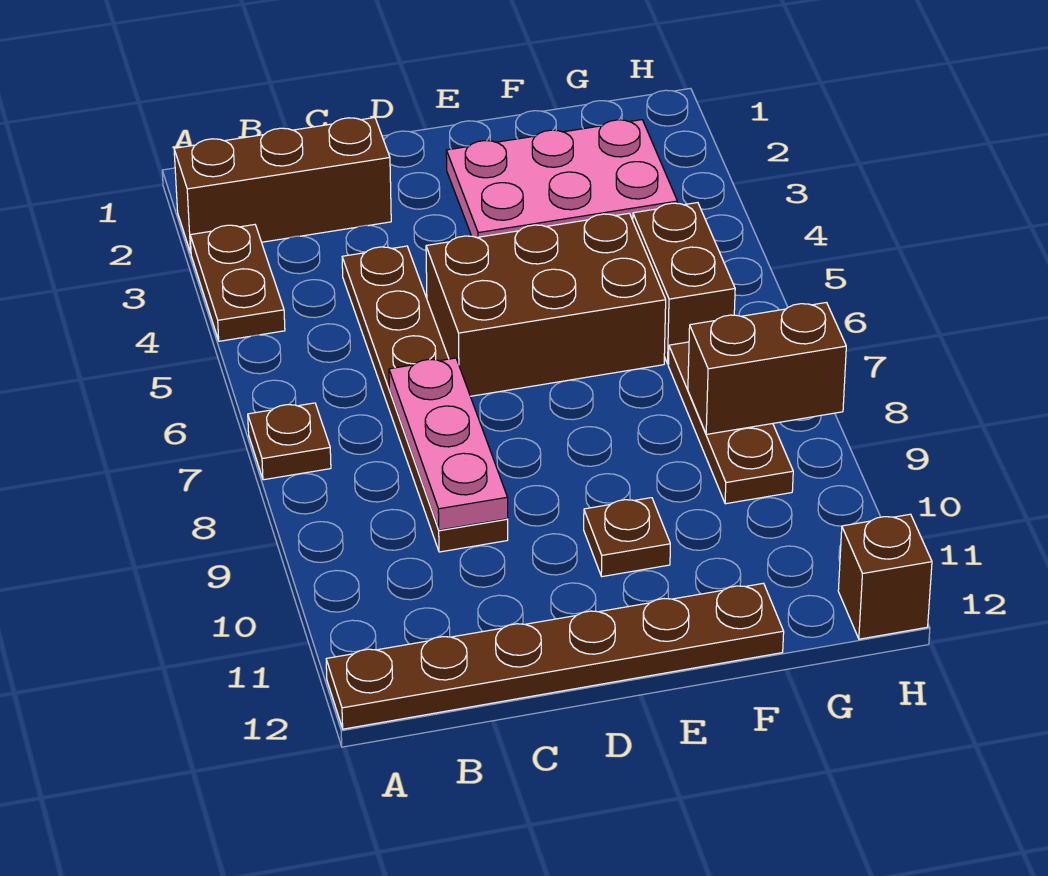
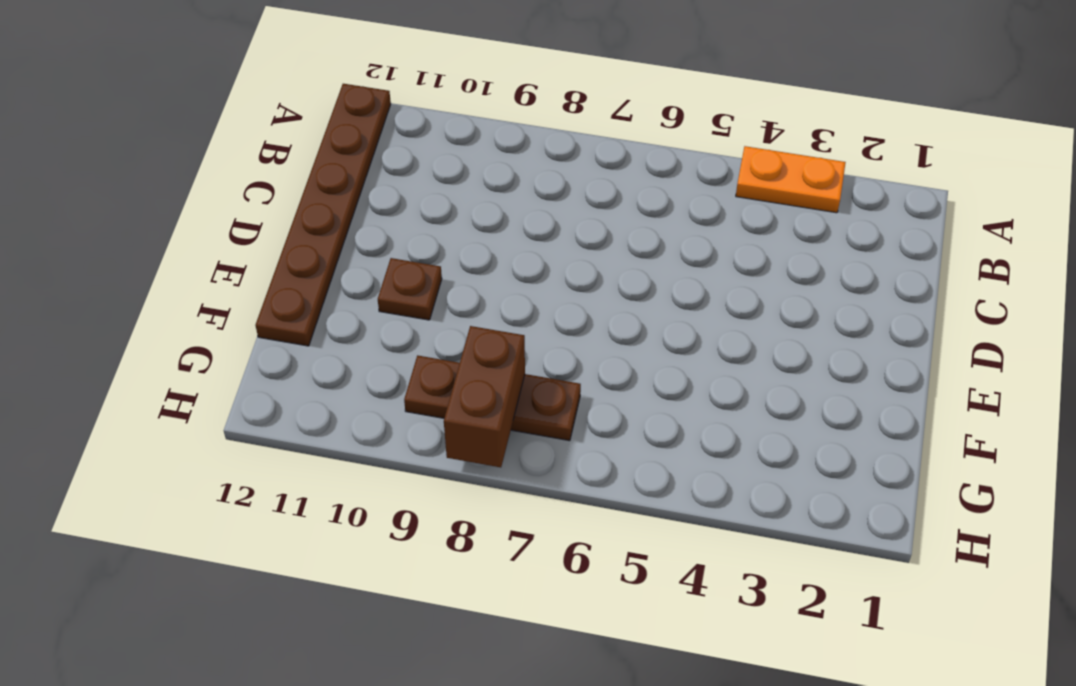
orange plate A3:A4 level 1 -> brown plate A3:A4 level 1
none -> brown brick A2:C2 level 1
none -> brown plate A7 level 1
none -> brown plate C4:C9 level 1

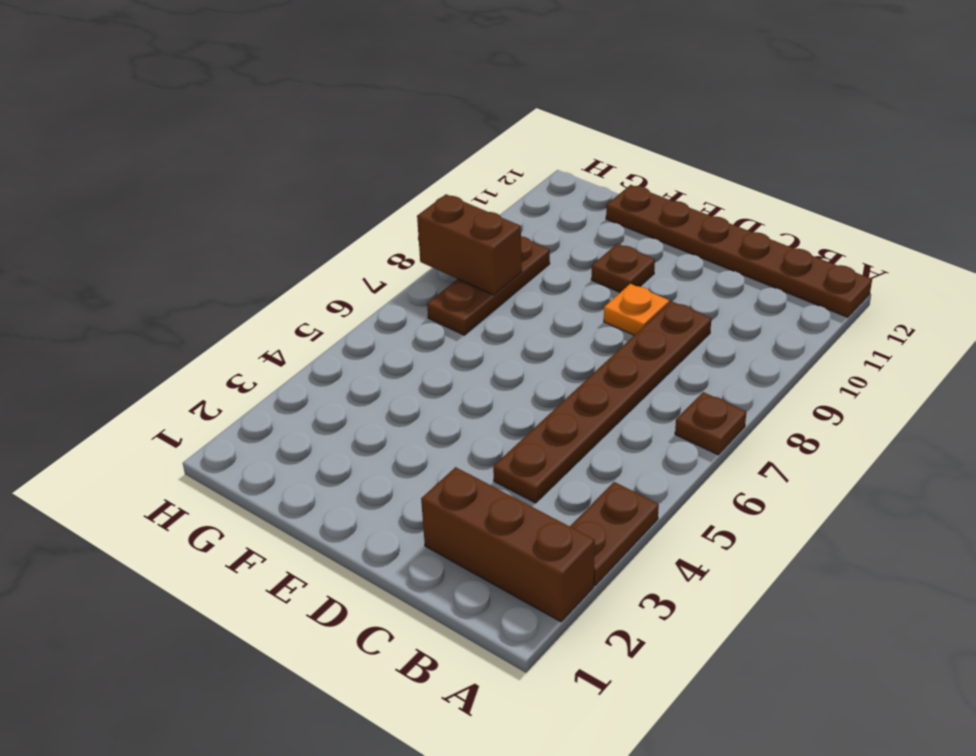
orange plate D9 level 1 -> none
none -> brown brick D5:F6 level 1
none -> pink plate E2:G3 level 1
none -> brown brick G5:G6 level 1

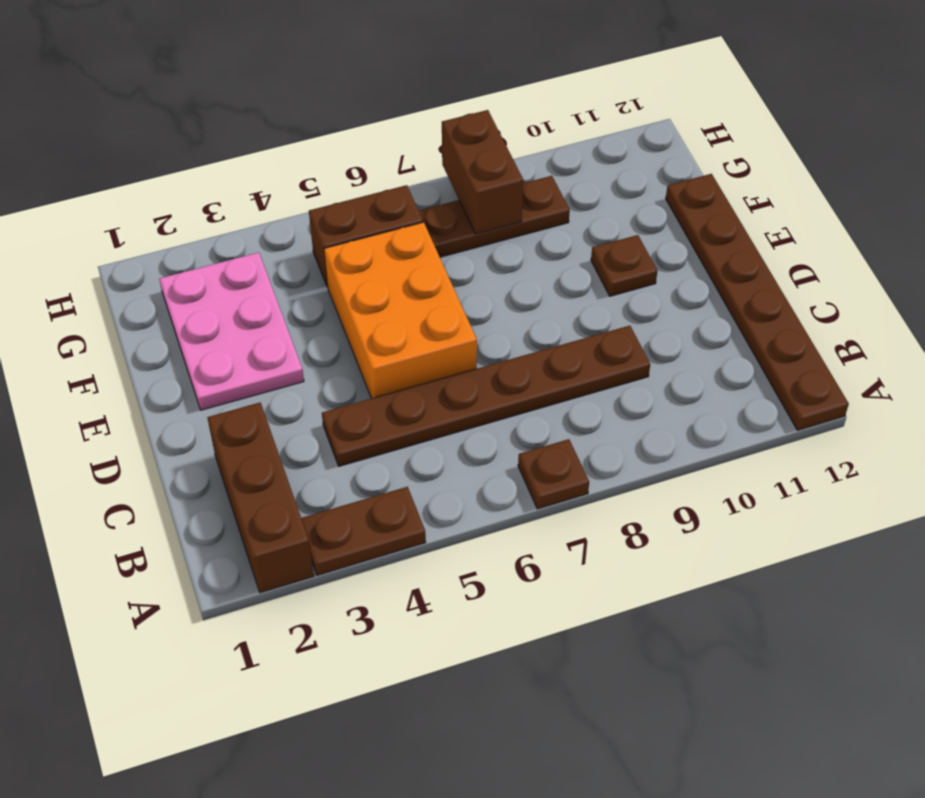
orange brick D5:F6 level 1 -> brown brick D5:F6 level 1
none -> brown brick H12 level 1
none -> pink plate C7:C9 level 2

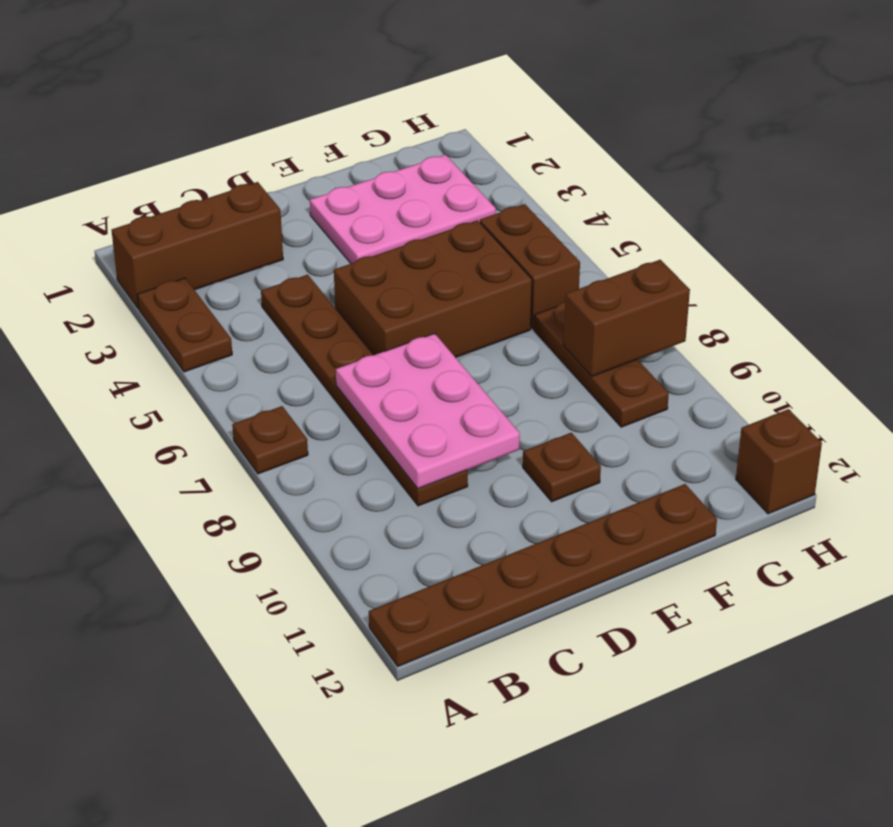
pink plate C7:D9 level 2 -> pink plate C7:C9 level 2

